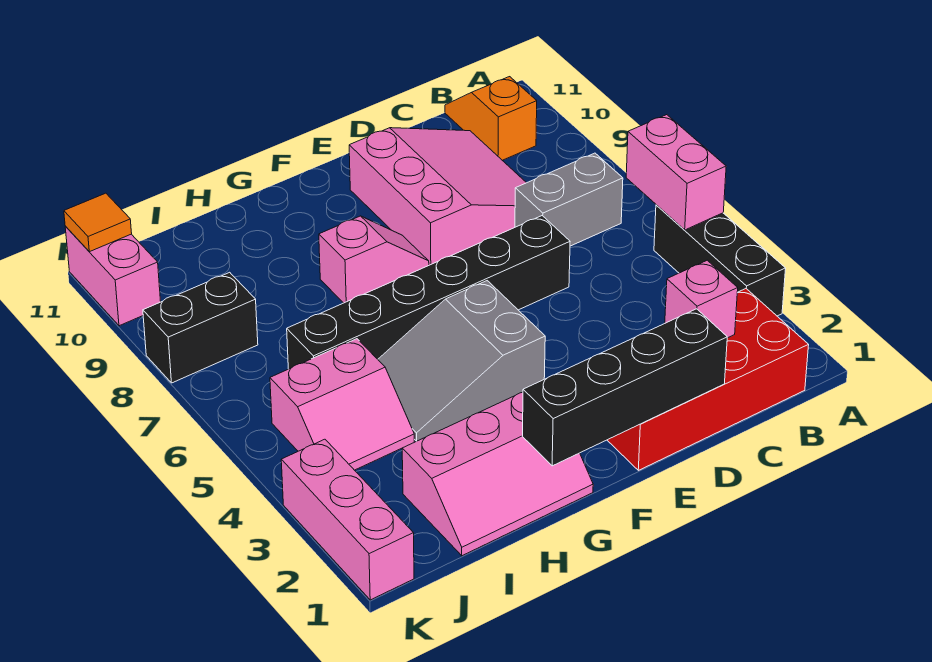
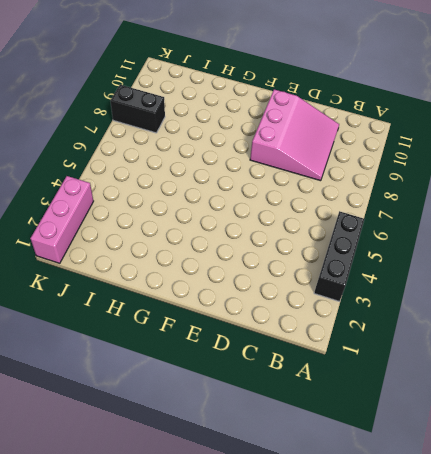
none -> red brick B1:E2 level 1
none -> grey brick B7:C7 level 1
none -> orange slope B10:B11 level 1 top 10

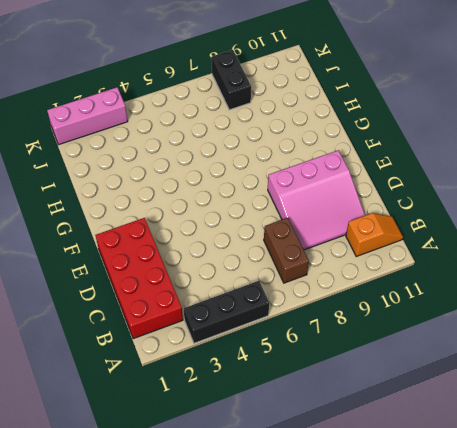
brown brick B7:C7 level 1 -> grey brick B7:C7 level 1
none -> black brick D6:I6 level 1
none -> grey slope F4:H5 level 1 top F
none -> pink slope F8:G8 level 1 top G

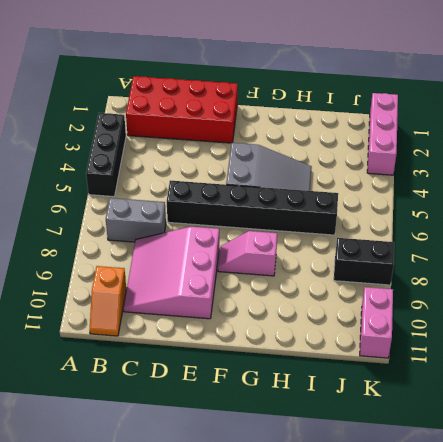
none -> pink slope G1:I2 level 1 top 2
none -> pink slope I4:J5 level 1 top 5
none -> pink brick A5:A6 level 2

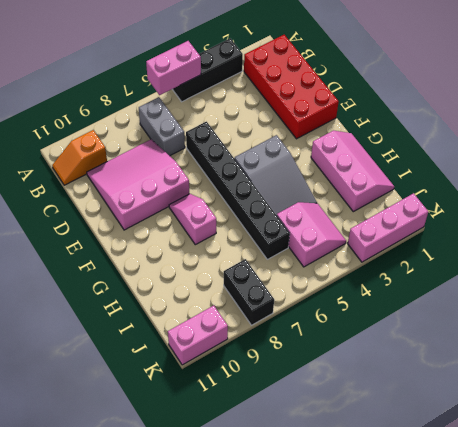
none -> pink brick C2 level 2
none -> black brick D1:G1 level 2
none -> orange tile K11 level 2

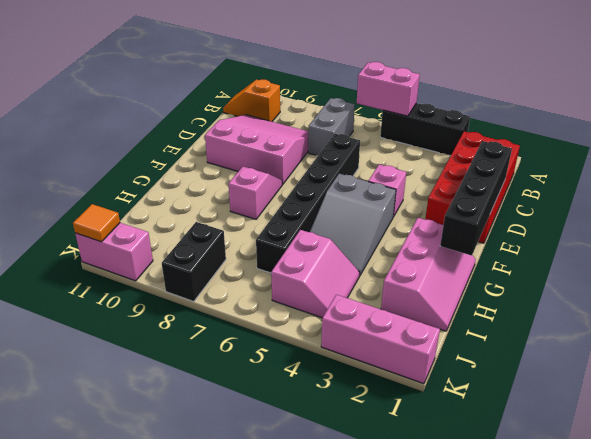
pink brick E4 level 1 -> pink brick C2 level 2

